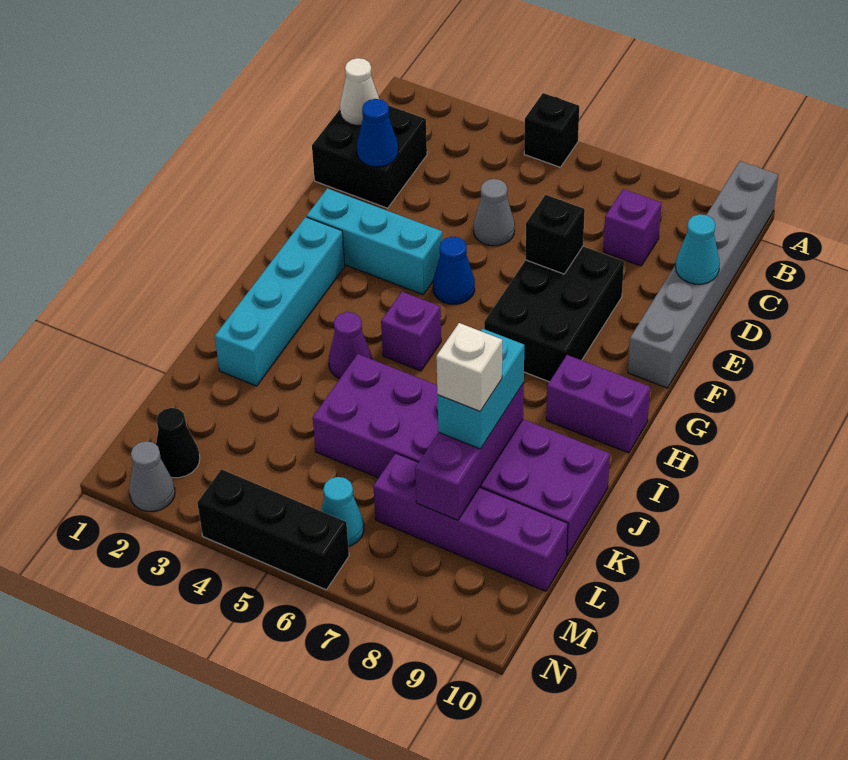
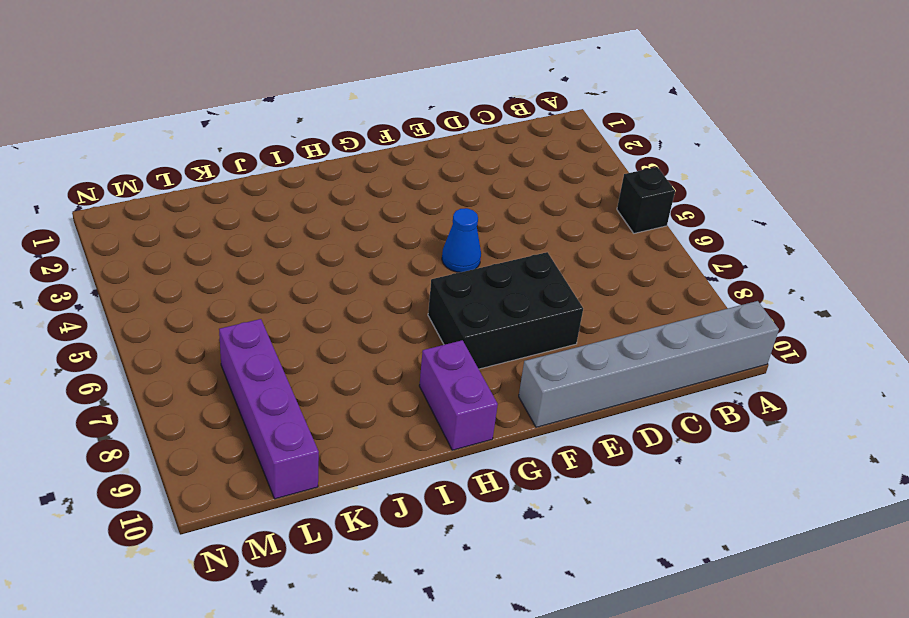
none -> black brick C1:D2 level 1
none -> purple brick C8 level 1
none -> grey cone D5 level 1

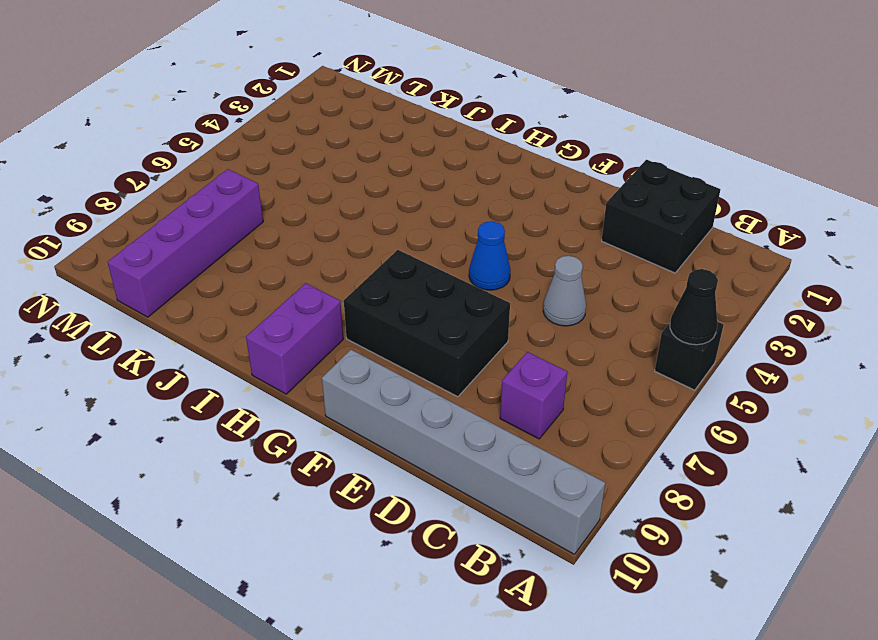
black cone A5 level 2 -> black cone M2 level 1
none -> cyan brick F2:F4 level 1
none -> cyan brick G2:J2 level 1
none -> purple brick H5 level 1

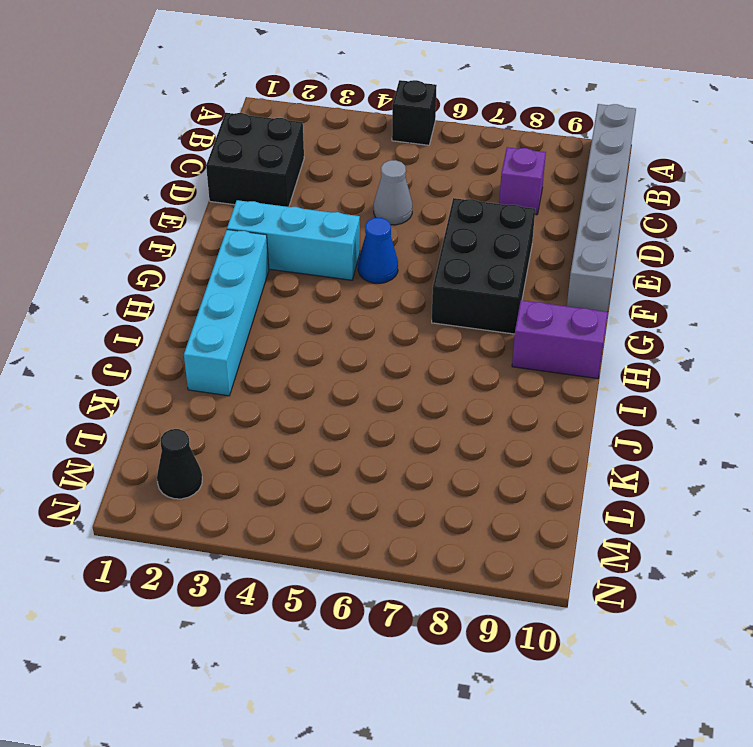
none -> purple brick H5 level 1
none -> purple cone I4 level 1
none -> purple brick J5:K10 level 1

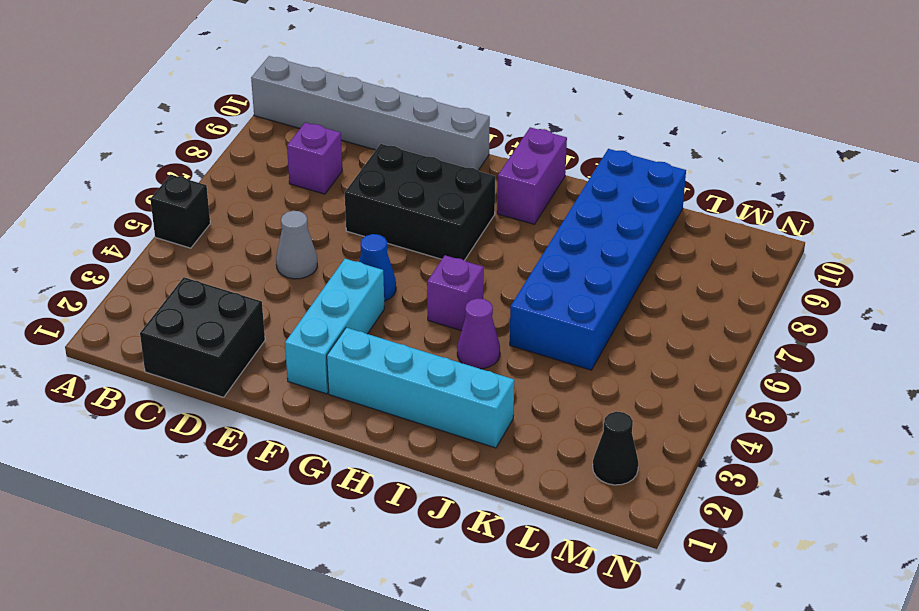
blue brick J5:K10 level 1 -> purple brick J5:K10 level 1
none -> purple brick L7:L10 level 1
none -> cyan cone M6 level 1
none -> grey cone N2 level 1

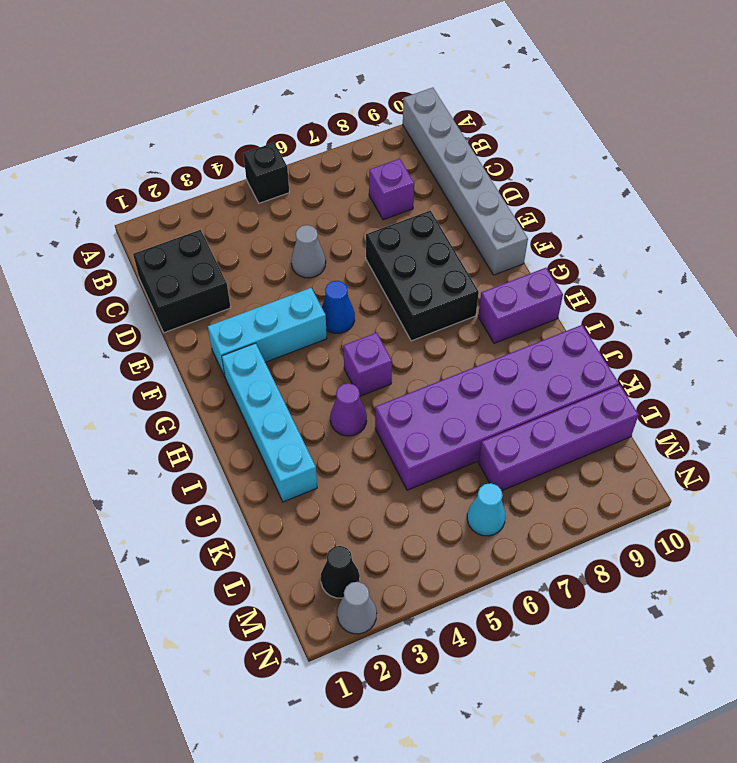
none -> black brick N4:N6 level 1
none -> white cone C1 level 2
none -> blue cone D2 level 2

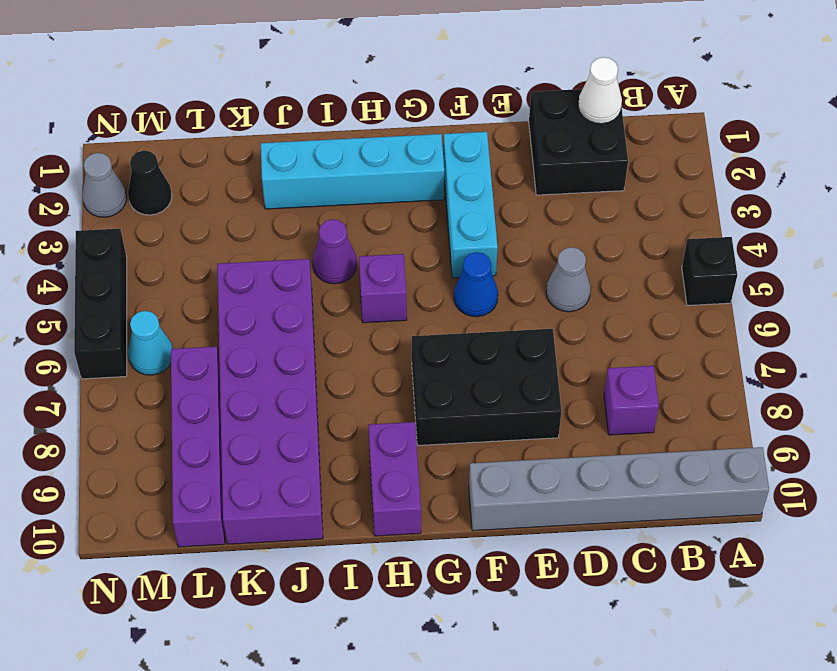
none -> blue cone D2 level 2
none -> cyan cone D10 level 2
none -> black brick E7 level 2

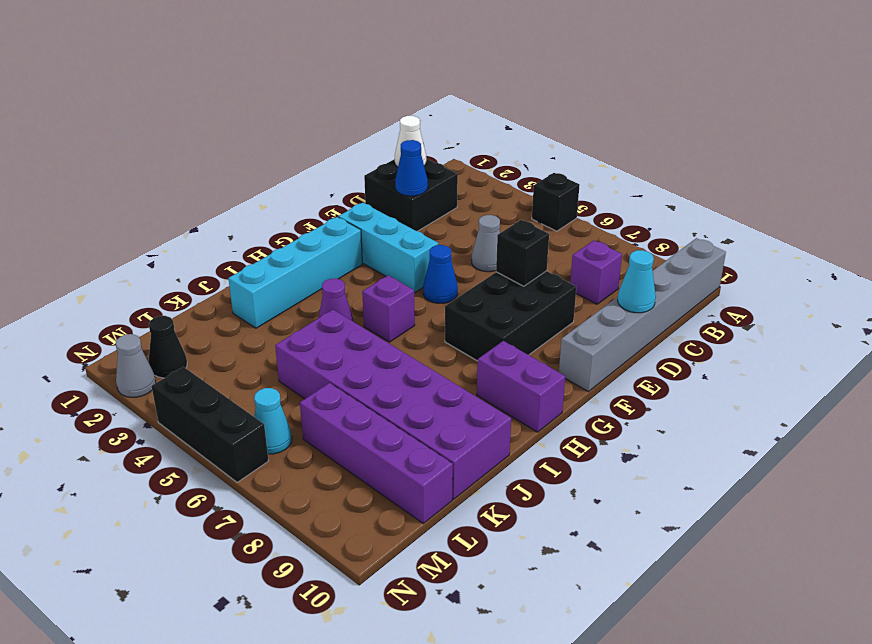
none -> purple brick J8:L8 level 2
none -> cyan brick J8:K8 level 3
none -> white brick K8 level 4

